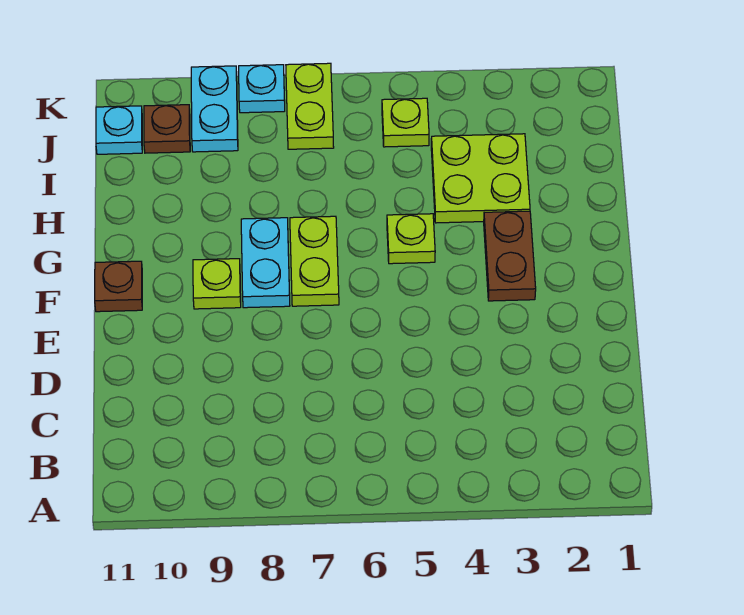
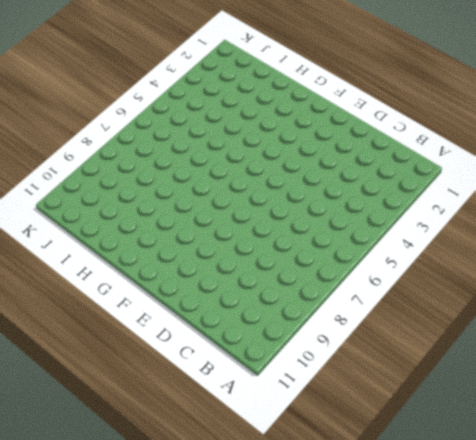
none -> brown plate F3:G3 level 1
none -> lime plate F7:G7 level 1
none -> cyan plate F8:G8 level 1

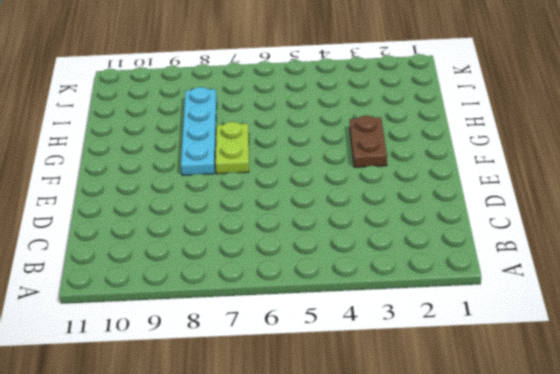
cyan plate F8:I8 level 1 -> cyan plate F8:G8 level 1
none -> lime plate F9 level 1
none -> brown plate F11 level 1
none -> lime plate G5 level 1

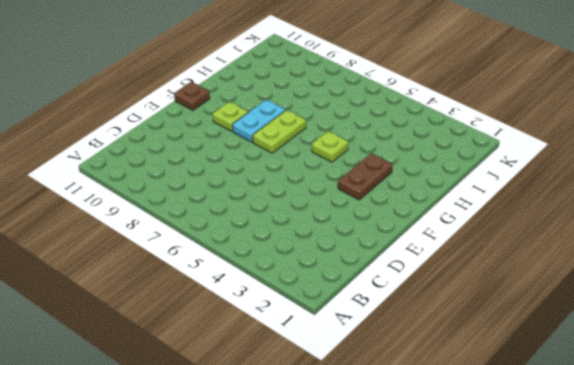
none -> lime plate H3:I4 level 1
none -> lime plate J5 level 1
none -> lime plate J7:K7 level 1

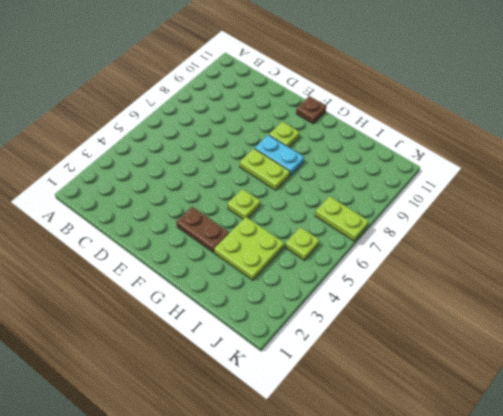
none -> cyan plate J9:K9 level 1
none -> brown plate J10 level 1
none -> cyan plate J11 level 1

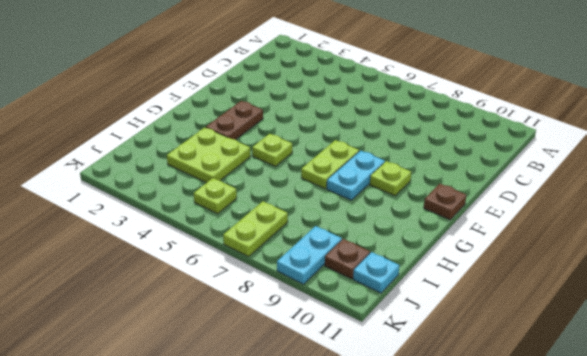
none -> cyan plate K8 level 1

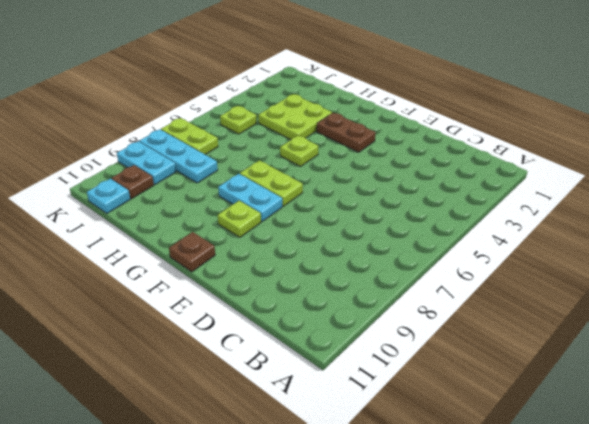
cyan plate I8:K8 level 1 -> cyan plate K8 level 1

